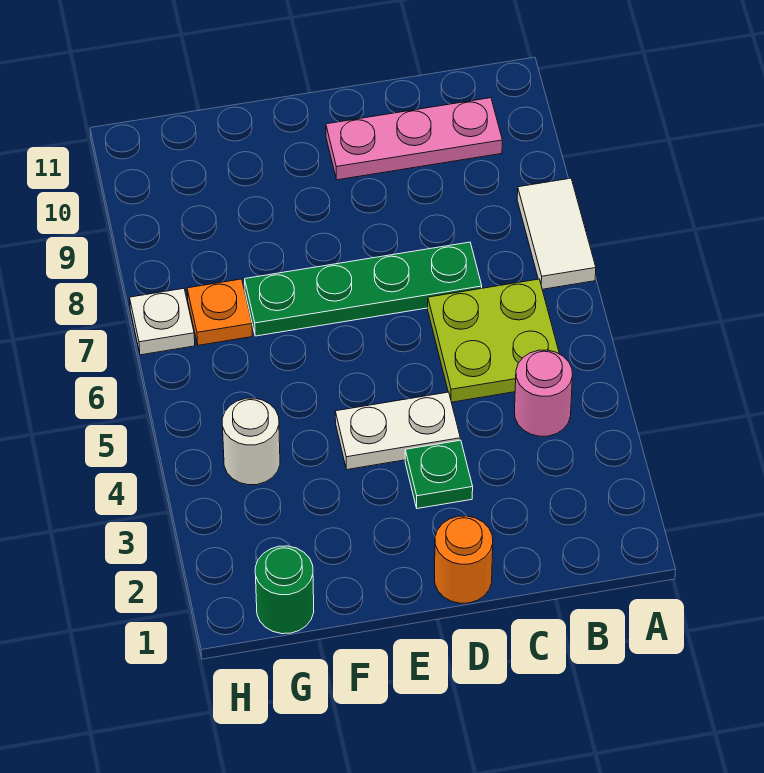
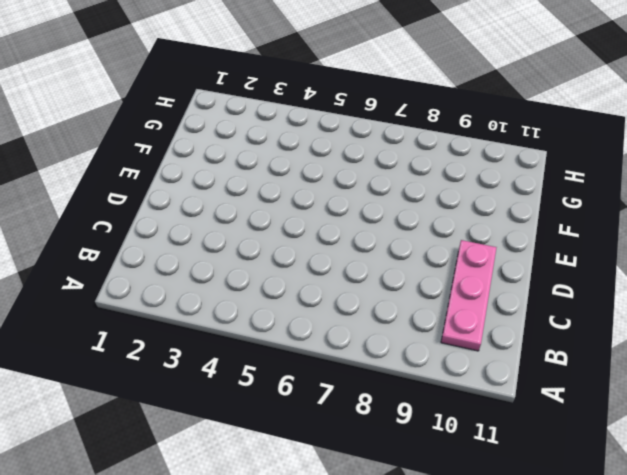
none -> white tile A7:A8 level 1
none -> pink round brick B4 level 1
none -> lime plate B5:C6 level 1

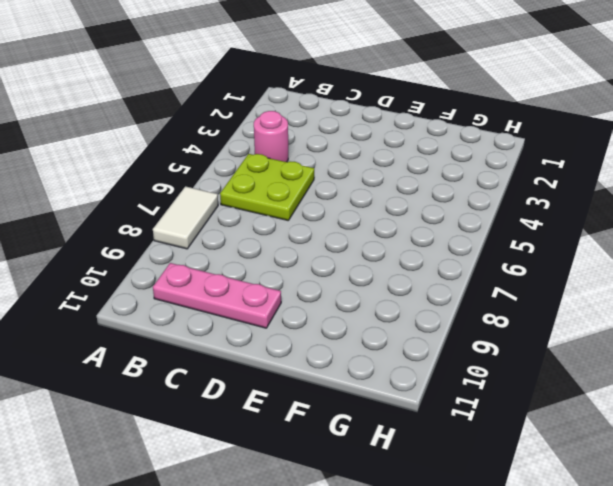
none -> green plate C7:F7 level 1
none -> orange round brick D1 level 1
none -> green plate D3 level 1

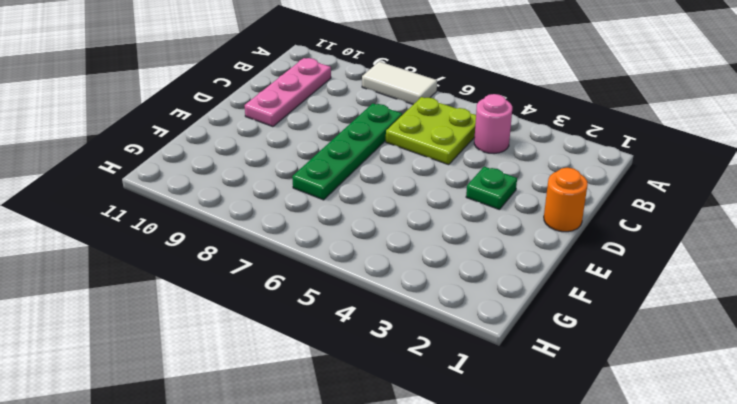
none -> white plate D4:E4 level 1
none -> green round brick G1 level 1
none -> white round brick G4 level 1

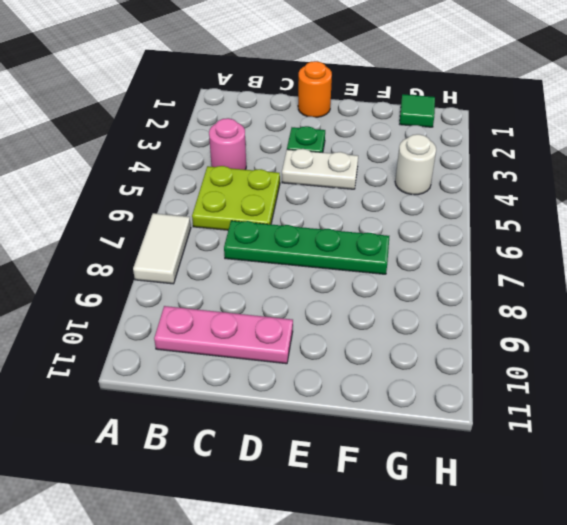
green tile G1 level 1 -> green round brick G1 level 1
none -> orange plate G7 level 1
none -> white plate H7 level 1

